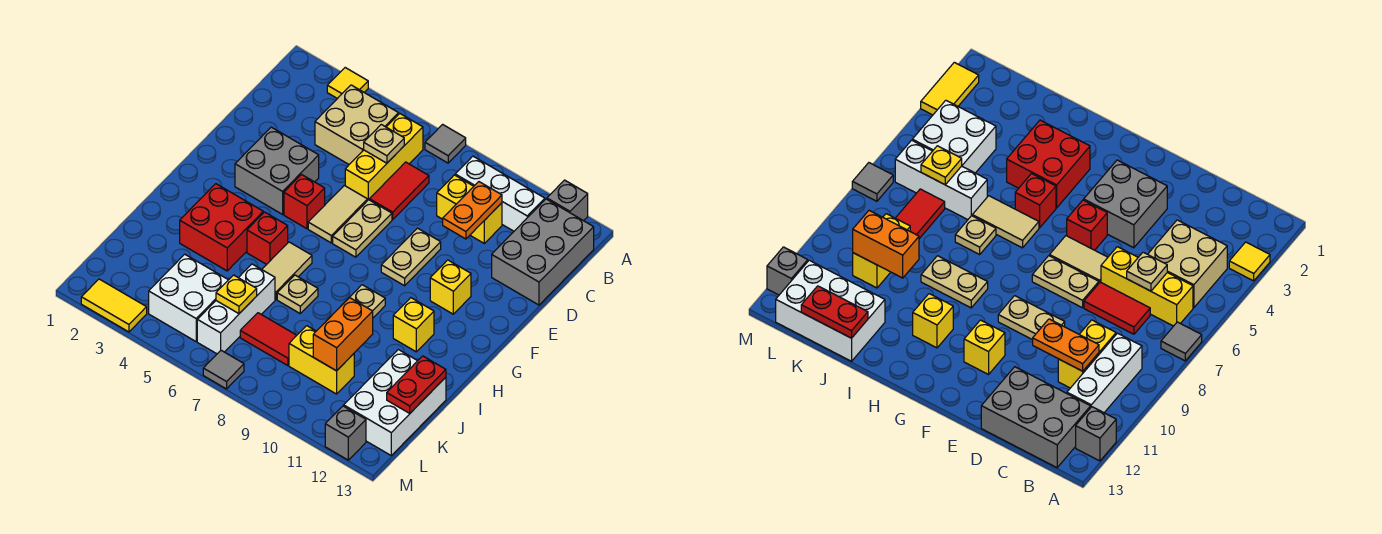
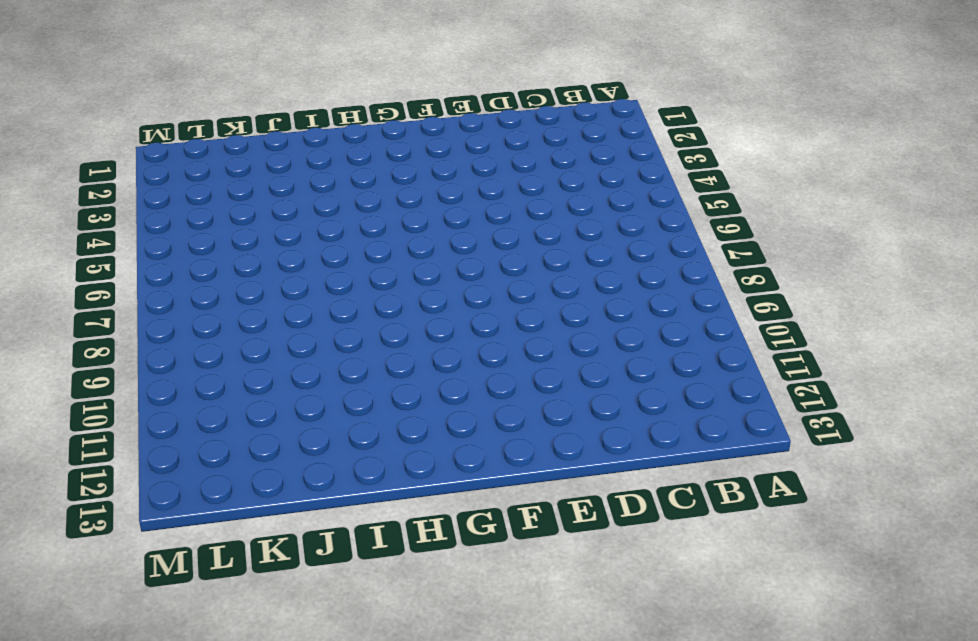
none -> yellow tile A3 level 1
none -> grey tile A7 level 1
none -> grey brick A12 level 1
none -> tan brick B4:C5 level 1

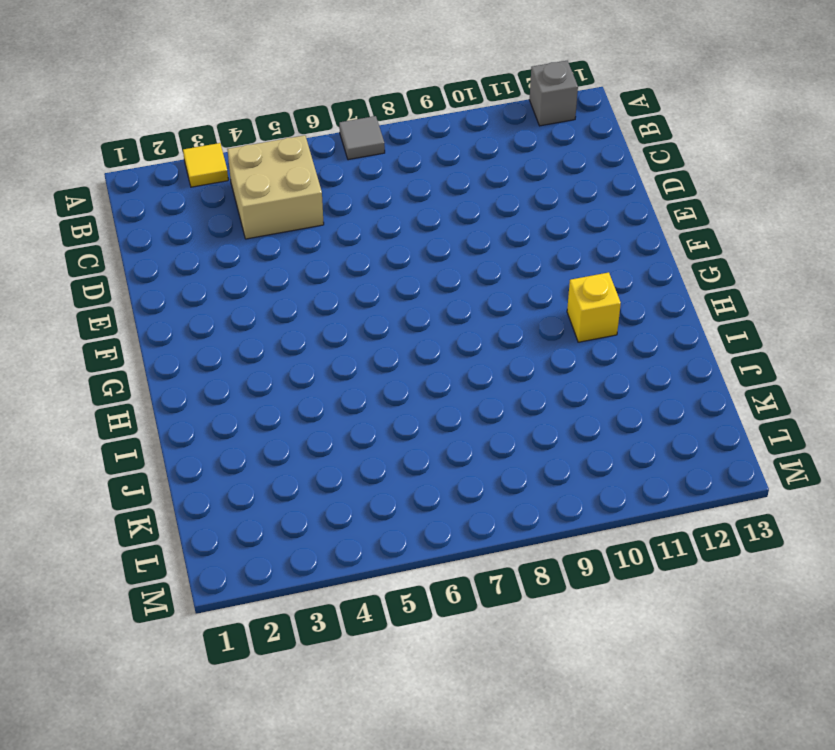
none -> yellow brick B6:D6 level 1
none -> white brick B9:B11 level 1
none -> grey brick B12:D13 level 1
none -> red tile C7:D7 level 1

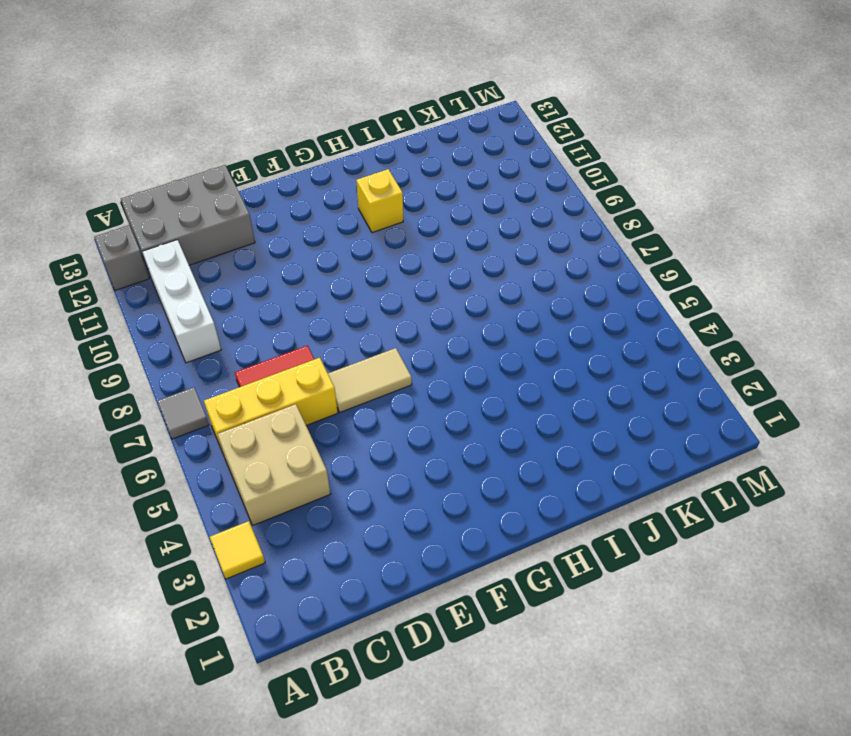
none -> yellow brick C9:C10 level 1
none -> grey brick E3:F4 level 1
none -> tan plate E7:F7 level 1
none -> tan plate E9:F9 level 1

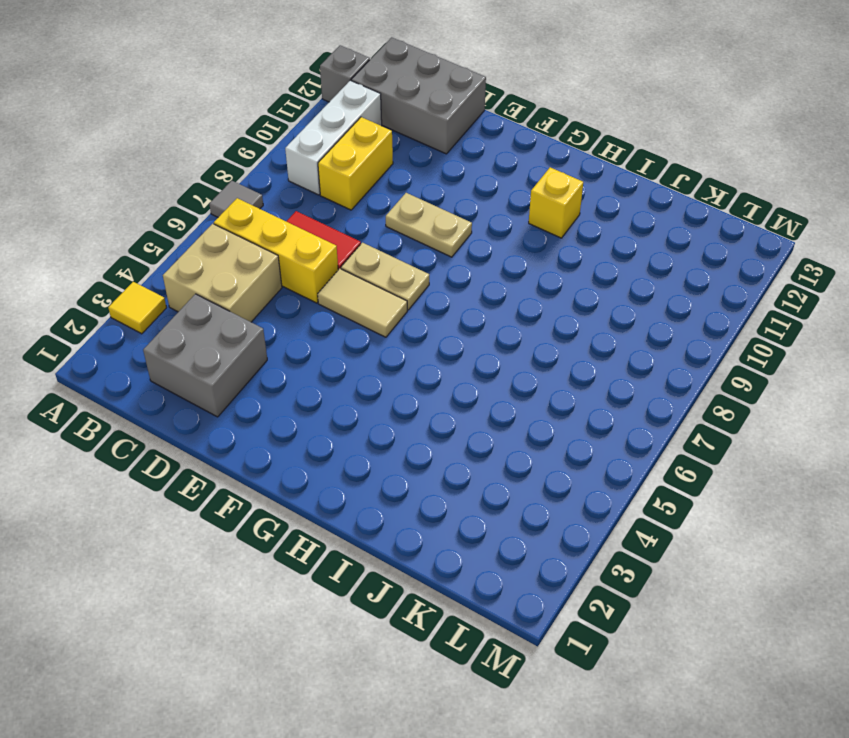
grey brick C2:D3 level 1 -> grey brick E3:F4 level 1
none -> red brick F5 level 1
none -> yellow brick F11 level 1
none -> red brick H3:I4 level 1
none -> red brick H5 level 1

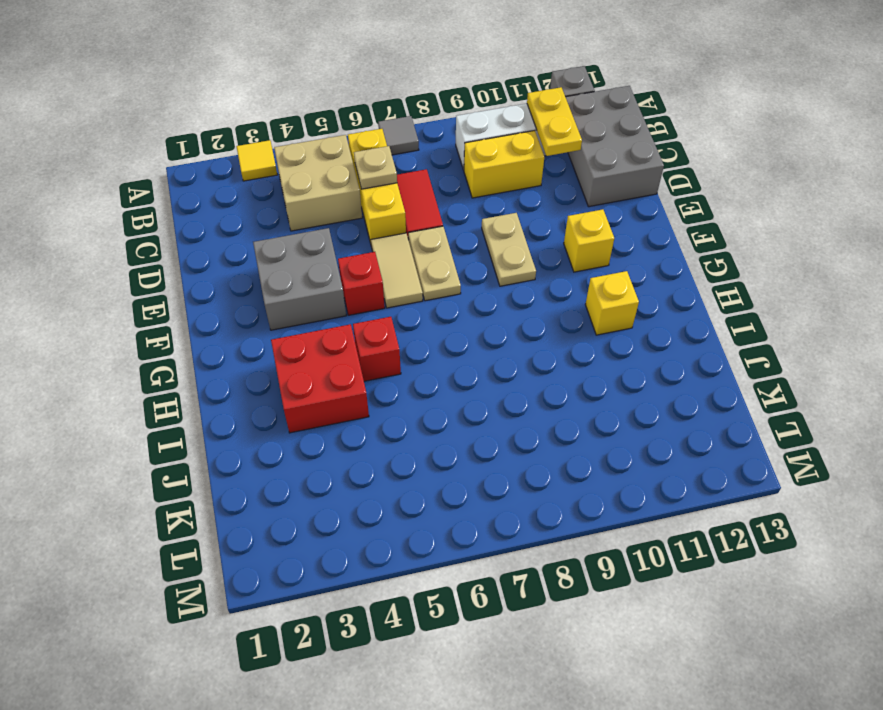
yellow plate B11:C11 level 2 -> none
none -> tan tile H6:I6 level 1
none -> tan plate H9:I9 level 1
none -> tan plate I7 level 1
none -> white brick J6:L6 level 1

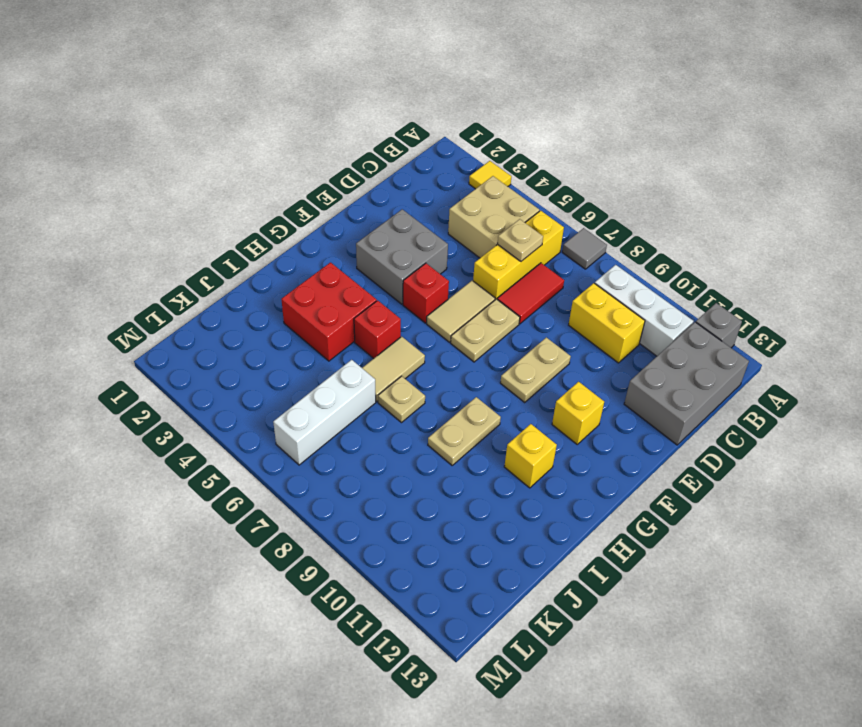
none -> white brick J12:L13 level 1
none -> white brick K4:L5 level 1
none -> red tile K7:K8 level 1
none -> yellow brick K9:K10 level 1

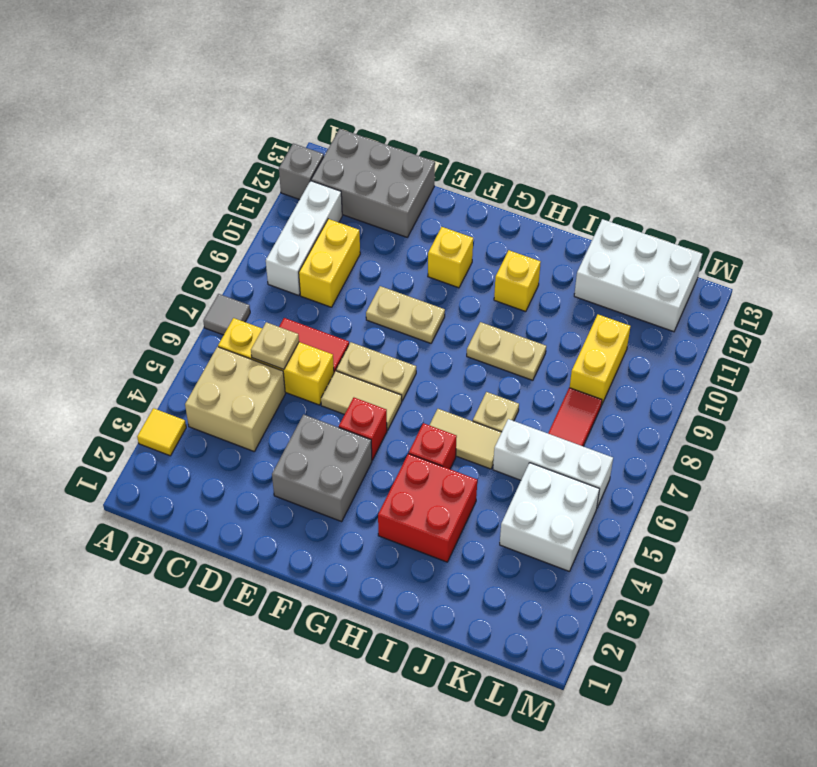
none -> yellow tile M2:M3 level 1
none -> grey tile M7 level 1
none -> grey brick M12 level 1
none -> orange plate C10:D10 level 2

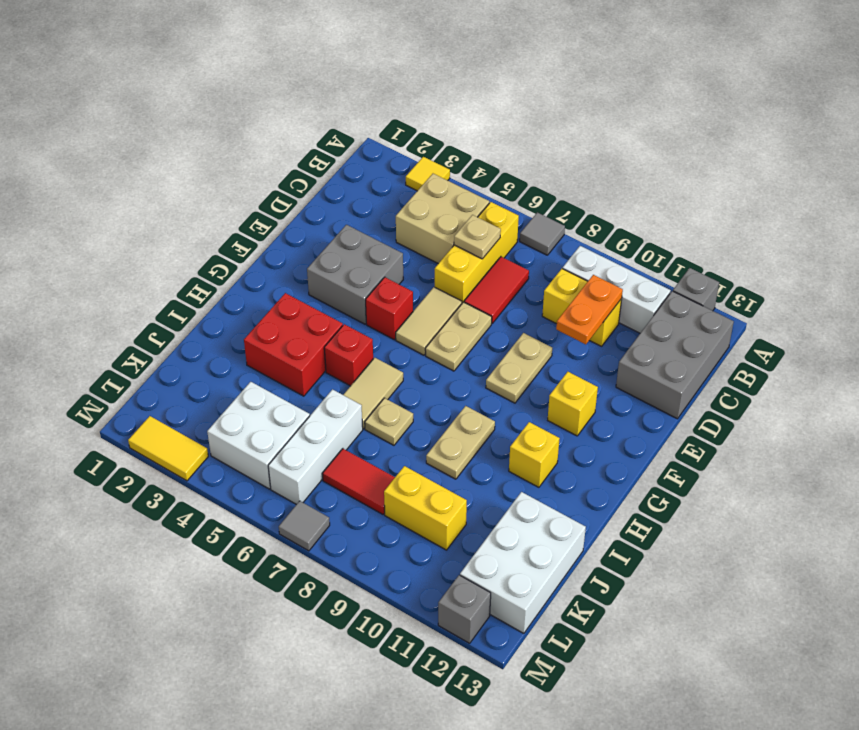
none -> orange brick J10:K10 level 2
none -> red plate J13:K13 level 2
none -> yellow plate K6 level 2

